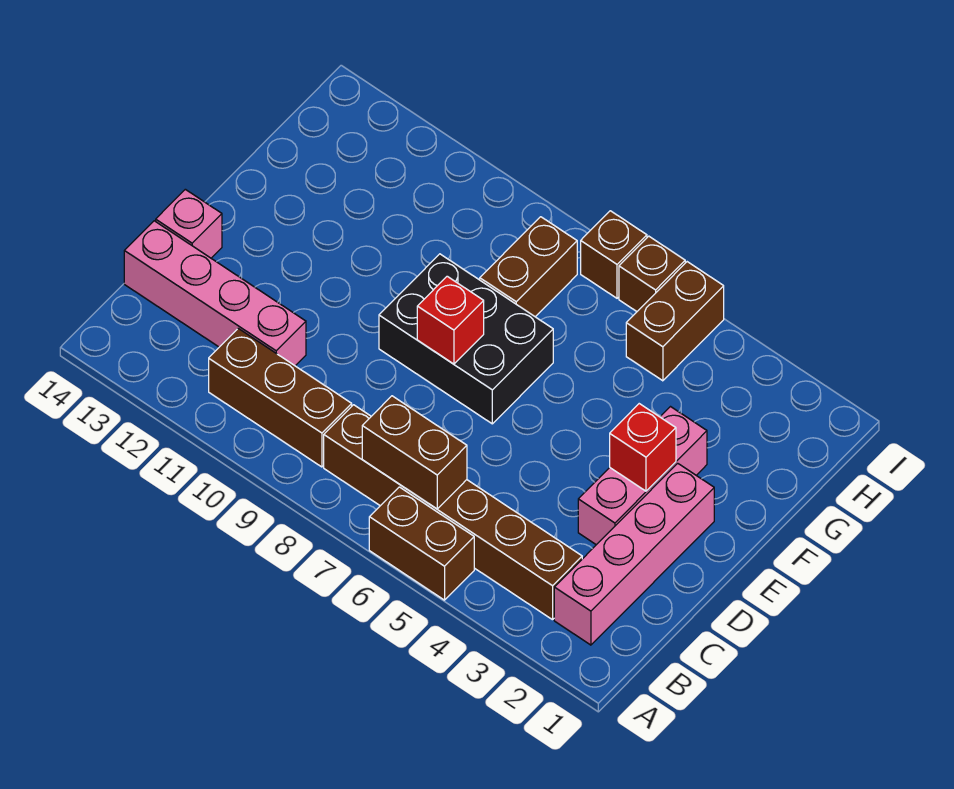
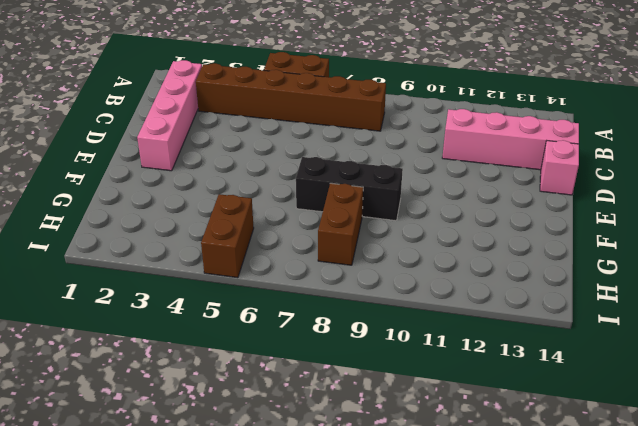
black brick F7:F9 level 1 -> black brick E7:F9 level 1
none -> brown brick B9:B11 level 1
none -> pink brick D3:F3 level 1
none -> brown brick I6 level 1

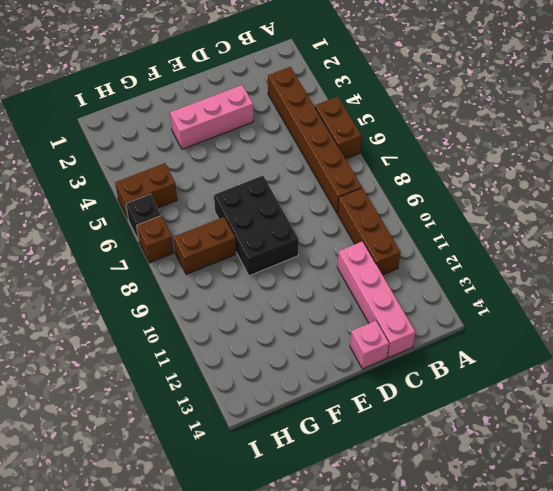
black brick I6 level 1 -> brown brick I6 level 1
none -> pink brick B2:E2 level 1
none -> brown brick B6:B7 level 2
none -> red brick E3 level 2

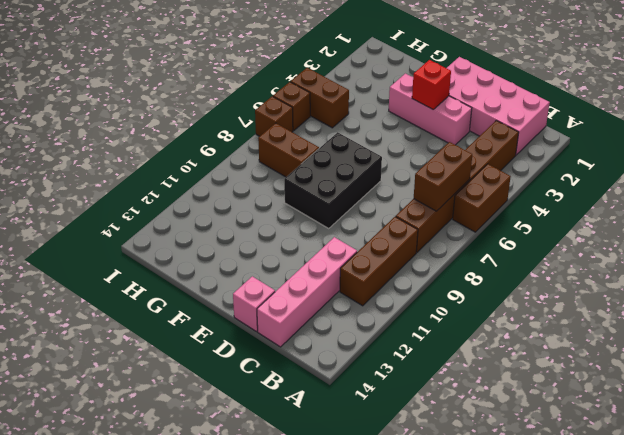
pink brick B1:E2 level 1 -> pink brick B2:E2 level 1
none -> red brick E8 level 2

